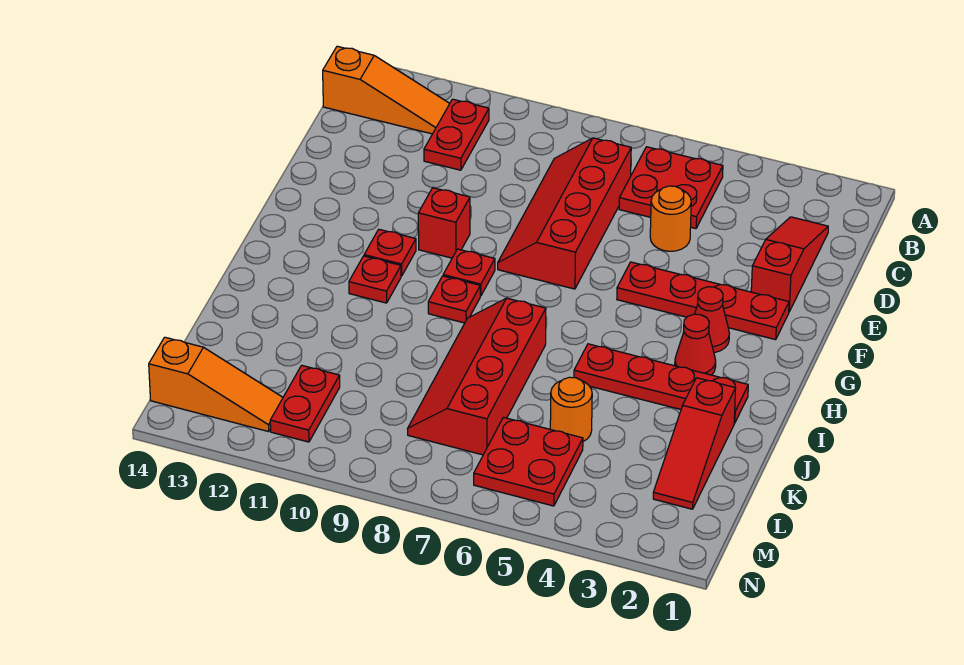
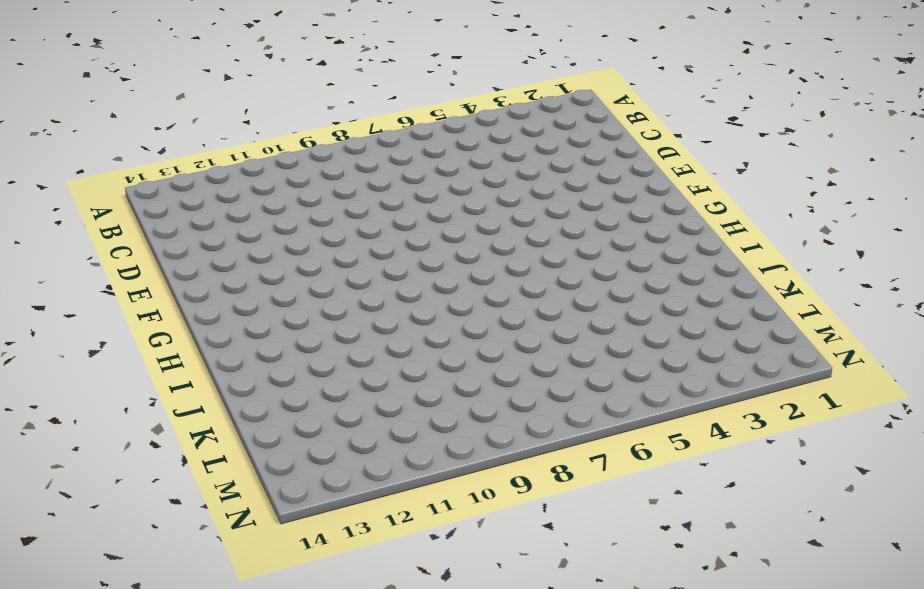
none -> red plate B5:C6 level 1
none -> red plate B11:C11 level 1
none -> orange slope B12:B14 level 1 top 14

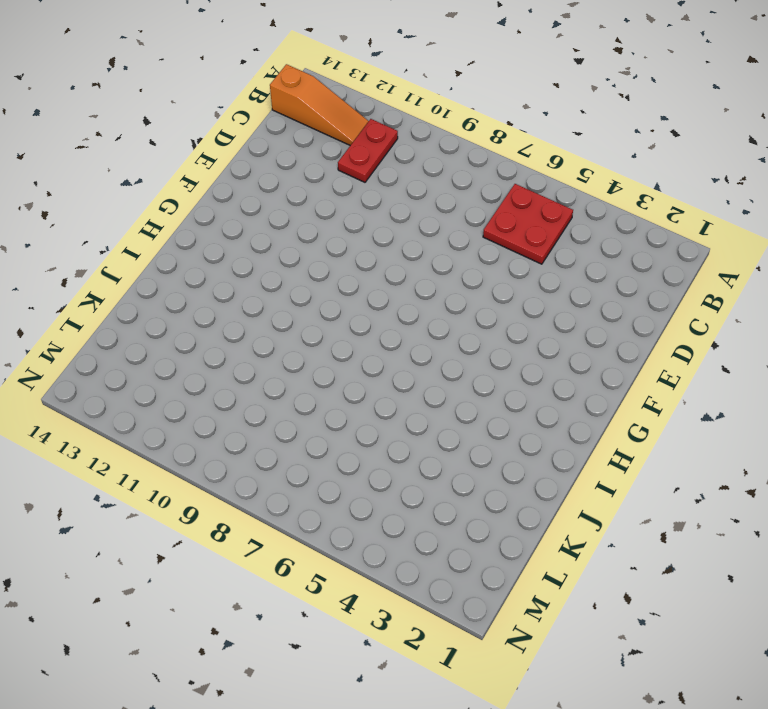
none -> red slope C2:E2 level 1 top E
none -> red slope C7:F8 level 1 top 7
none -> orange round brick D5 level 1

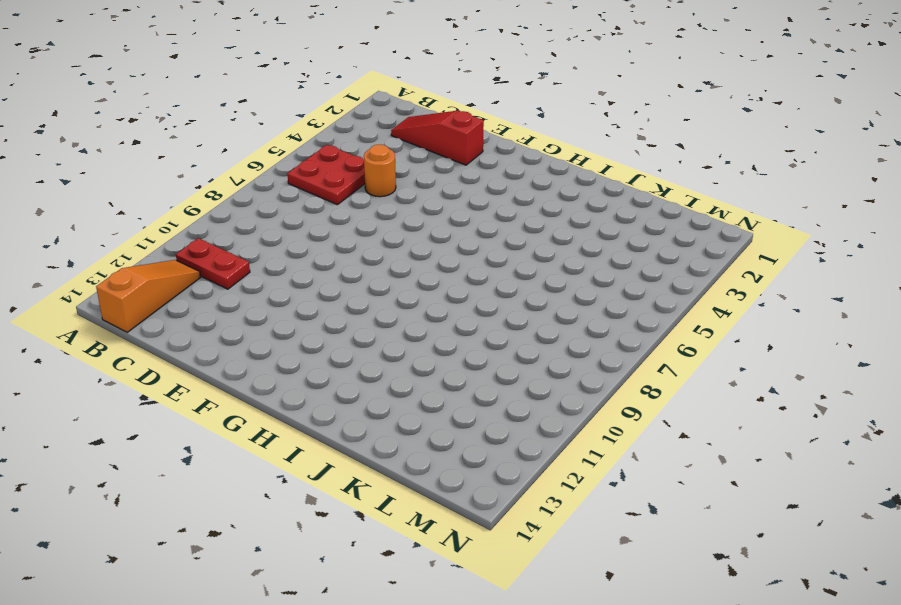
none -> red slope C7:F8 level 1 top 7
none -> red plate F2:F5 level 1
none -> red brick F10 level 1

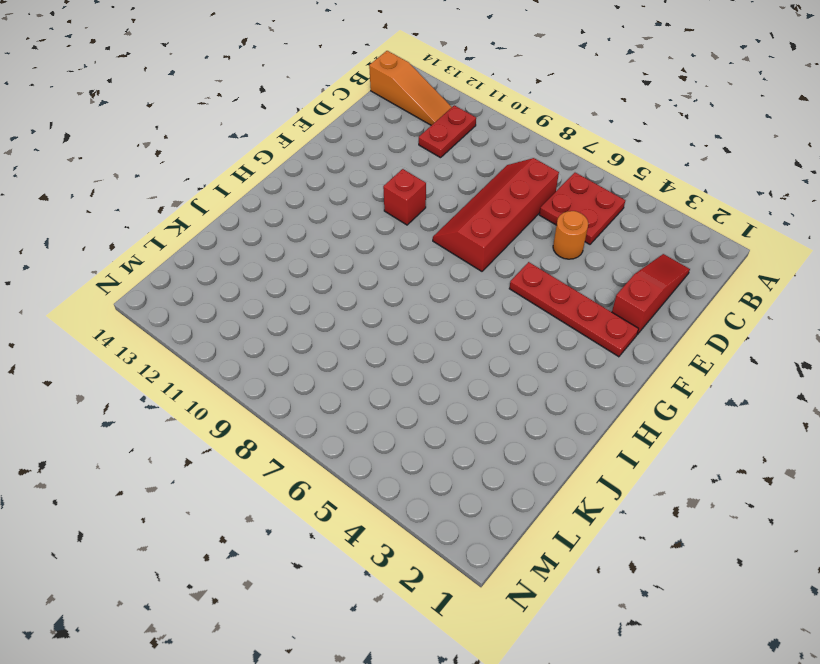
none -> red cone G3 level 1
none -> red plate G9 level 1
none -> red plate G11 level 1

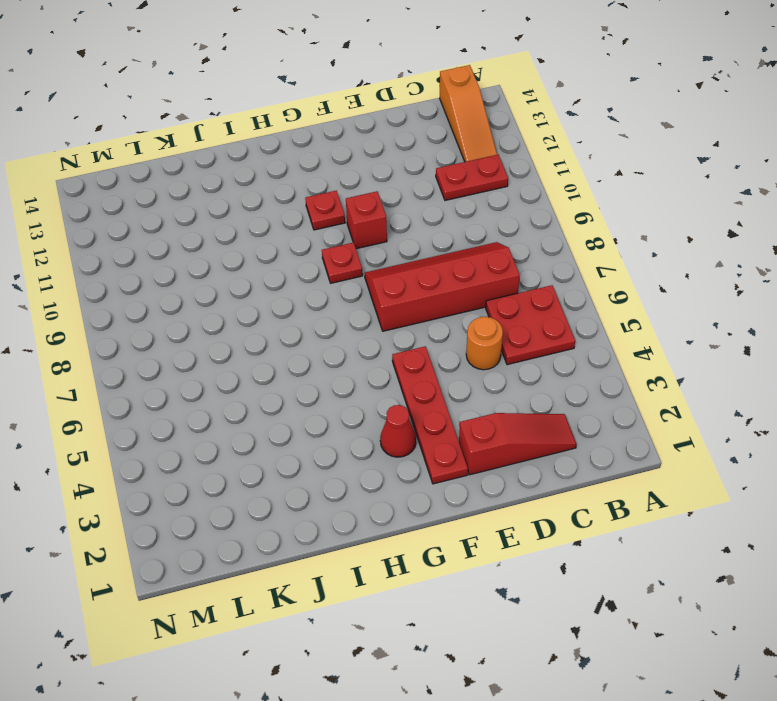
none -> red cone H3 level 1
none -> red plate H9 level 1
none -> red plate H11 level 1

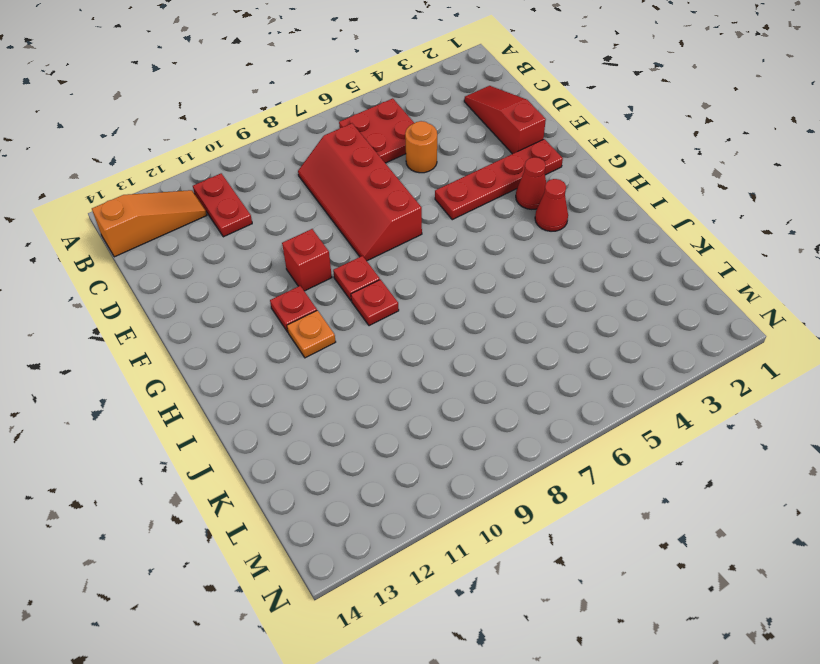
orange plate H11 level 1 -> red plate H11 level 1
none -> red plate I2:I5 level 1
none -> red slope I7:L8 level 1 top 7
none -> red slope J2:L2 level 1 top J

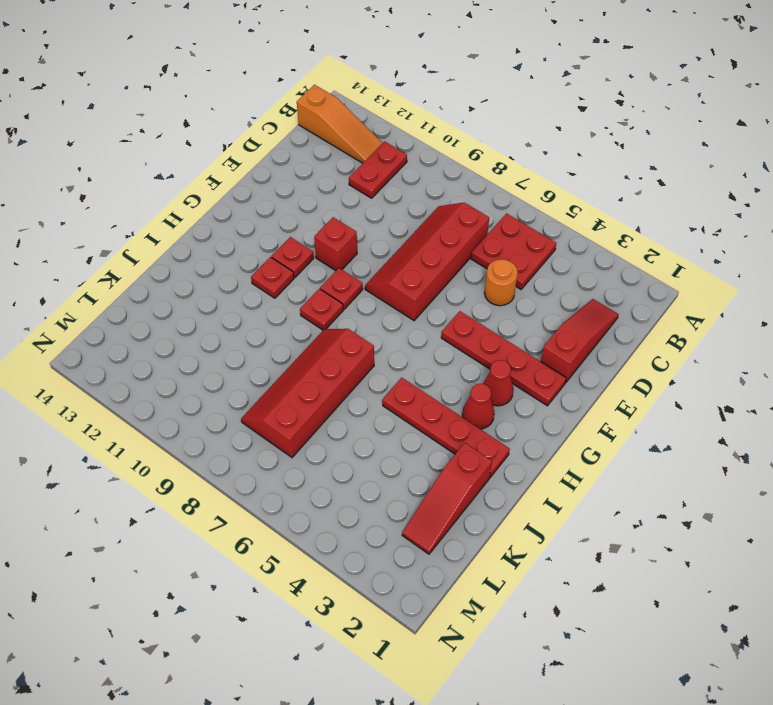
none -> orange round brick K5 level 1
none -> red plate L5:M6 level 1
none -> red plate L11:M11 level 1

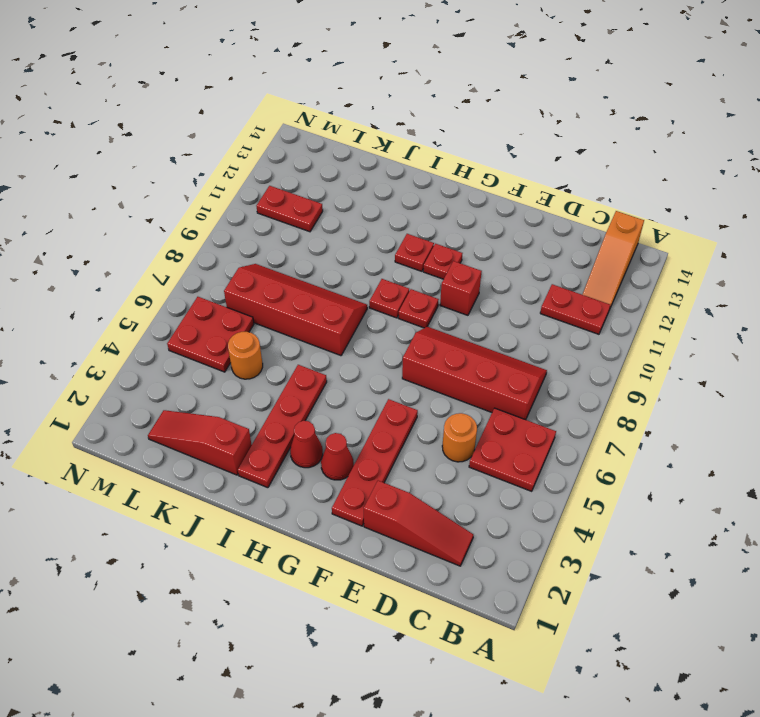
none -> orange slope M12:M14 level 1 top 14

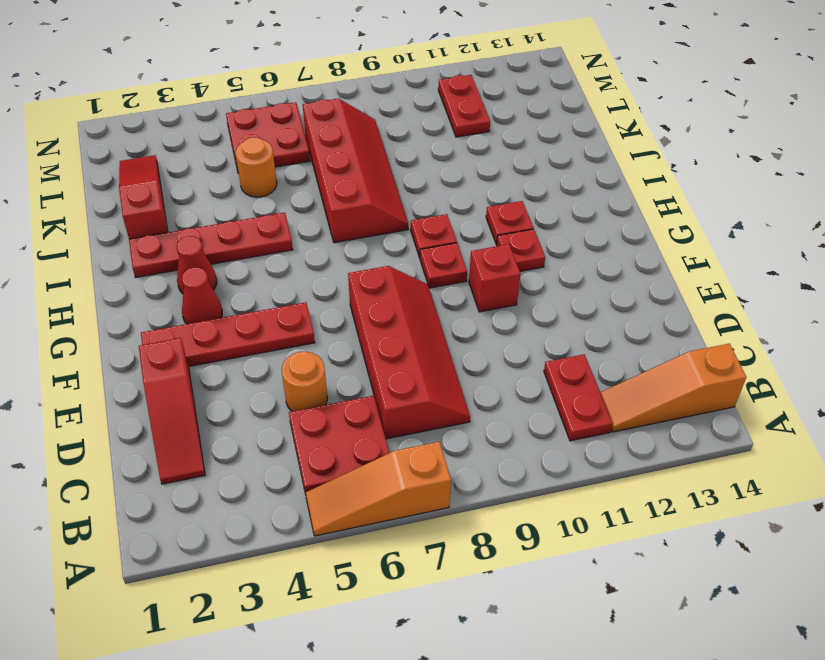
orange slope A5:A7 level 1 top 7 -> orange slope M12:M14 level 1 top 14

